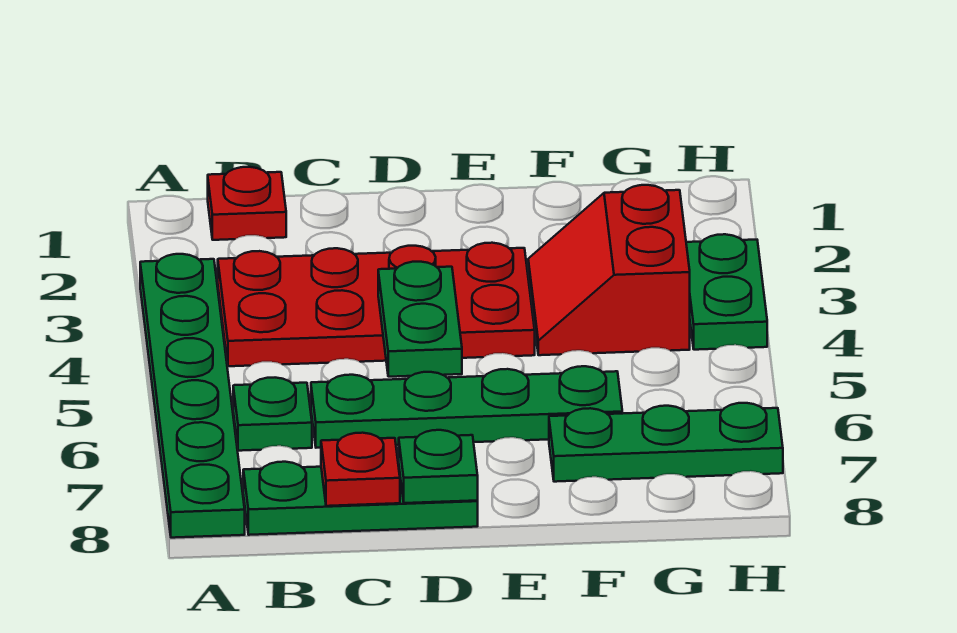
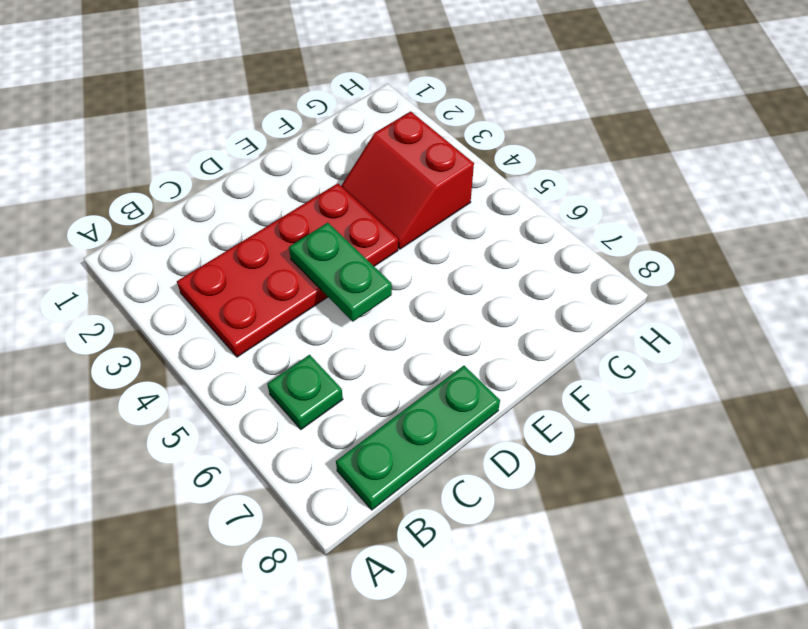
none -> green plate A3:A8 level 1
none -> red plate B1 level 1
none -> green plate C6:F6 level 1

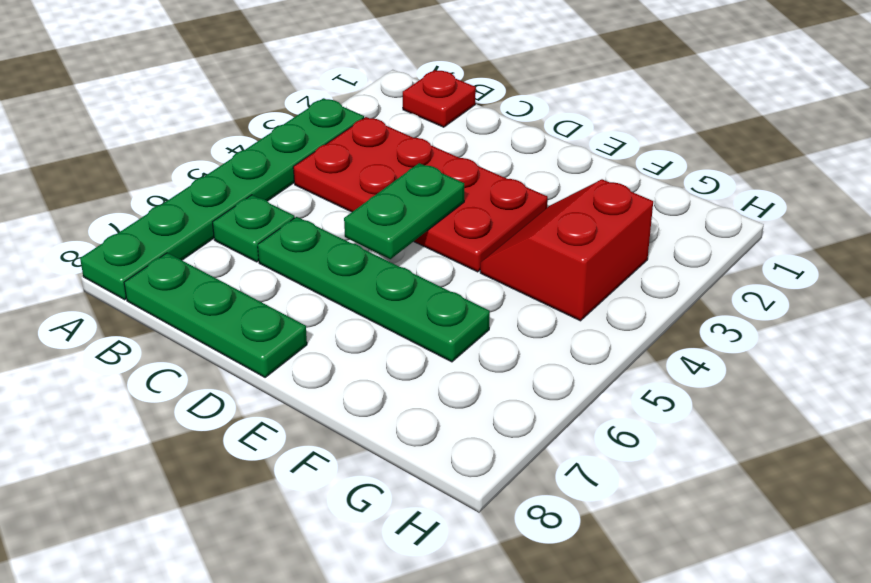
none -> green plate F7:H7 level 1
none -> green plate H3:H4 level 1
none -> red plate C8 level 2

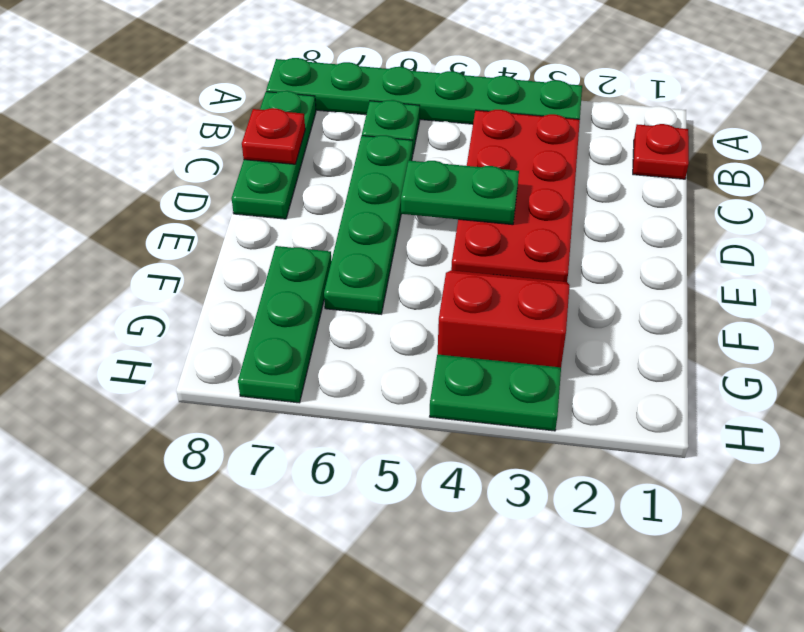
none -> green plate D8 level 2

